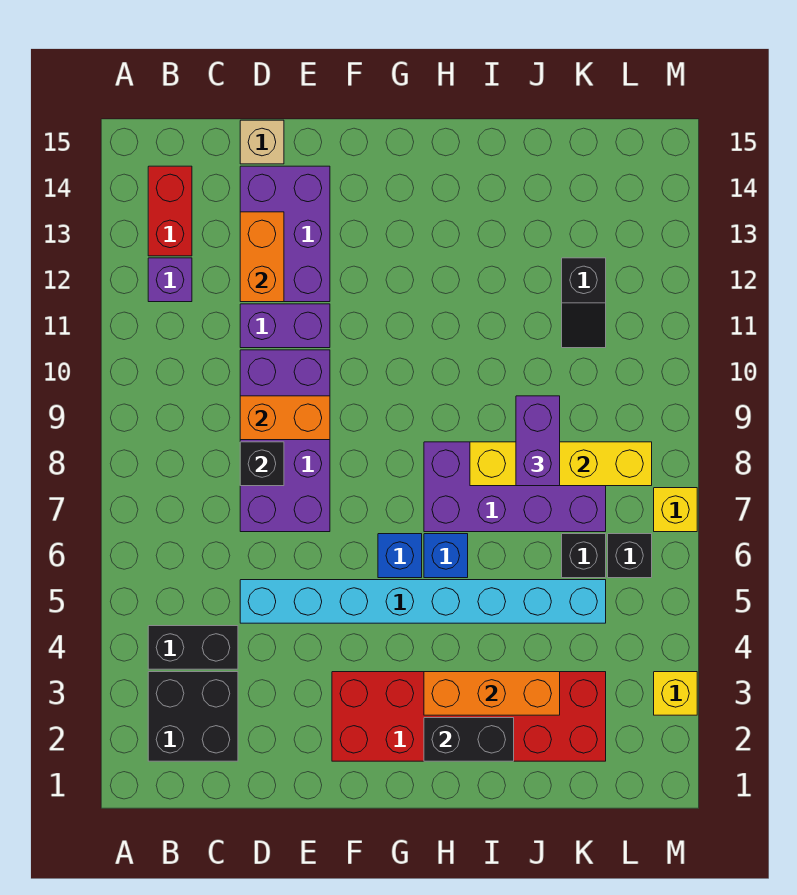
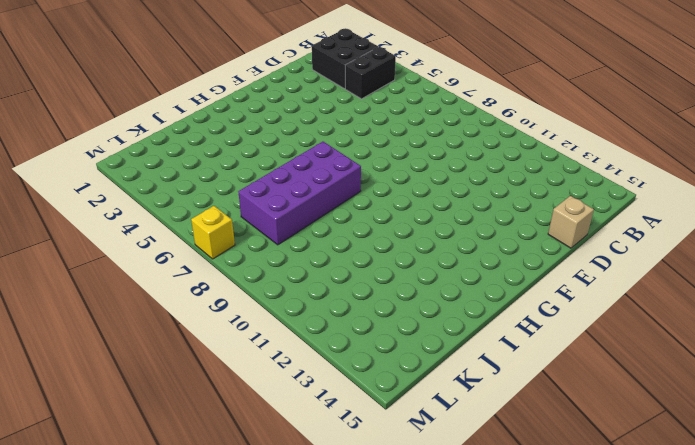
none -> purple brick B12 level 1
none -> red brick B13:B14 level 1
none -> cyan brick D5:K5 level 1

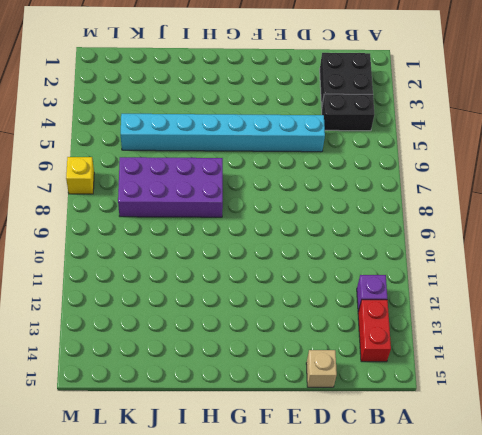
none -> purple brick D7:E10 level 1
none -> purple brick D11:E11 level 1
none -> purple brick D12:E14 level 1

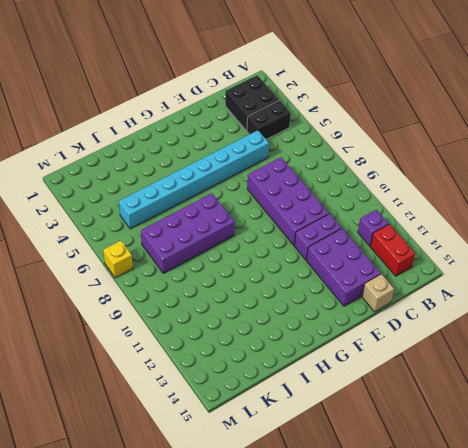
none -> red brick F2:K3 level 1
none -> blue brick G6 level 1
none -> blue brick H6 level 1

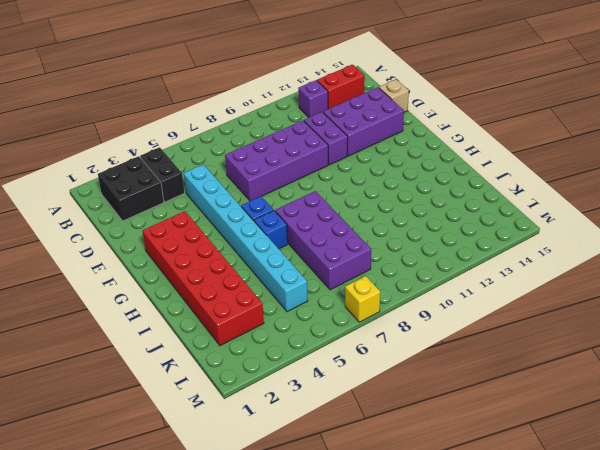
none -> black brick K6 level 1
none -> black slope K11:K12 level 1 top 12
none -> black brick L6 level 1

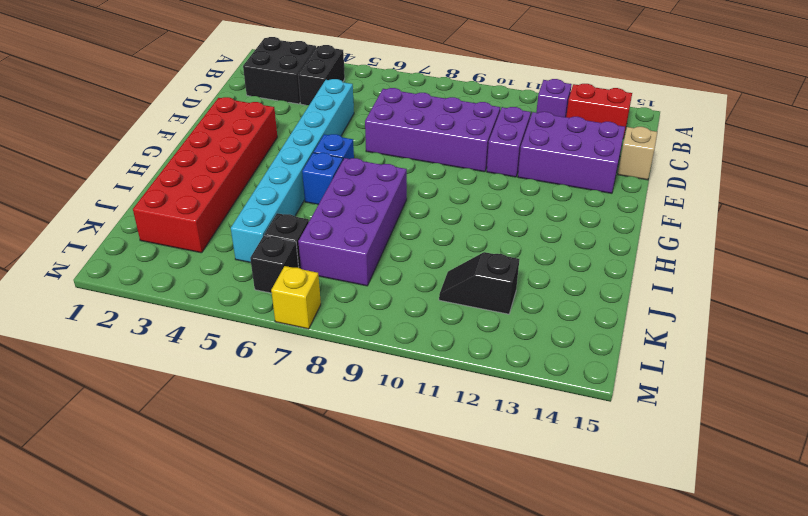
none -> yellow brick M3 level 1
none -> black brick D8 level 2
none -> orange brick D9:E9 level 2

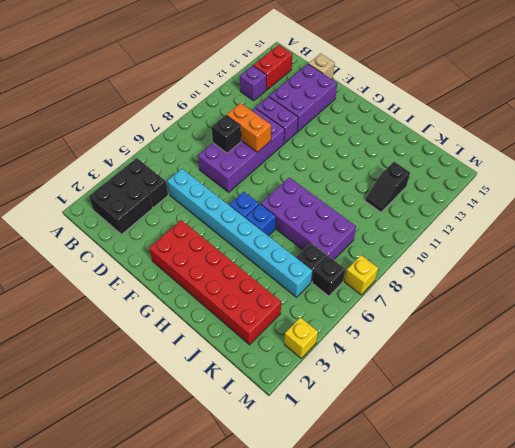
none -> orange brick D12:D13 level 2
none -> black brick H2:I2 level 2
none -> orange brick H3:J3 level 2

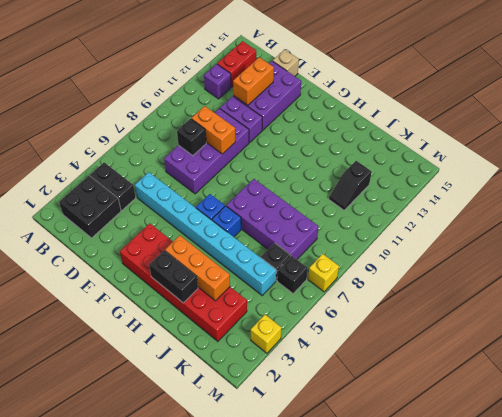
none -> yellow brick I8:L8 level 2
none -> purple brick J8:J9 level 3

